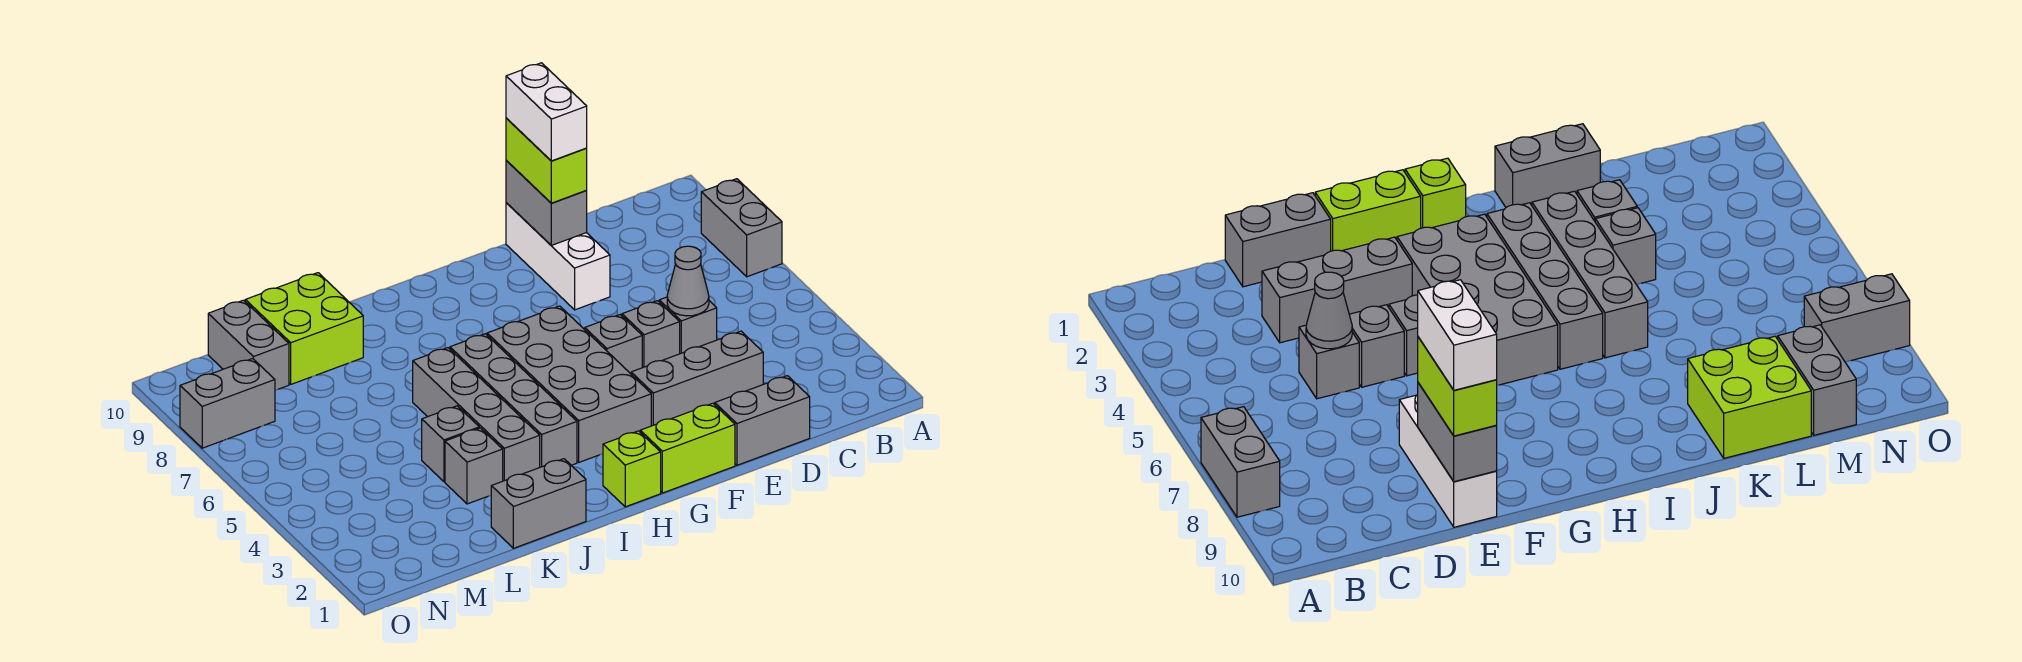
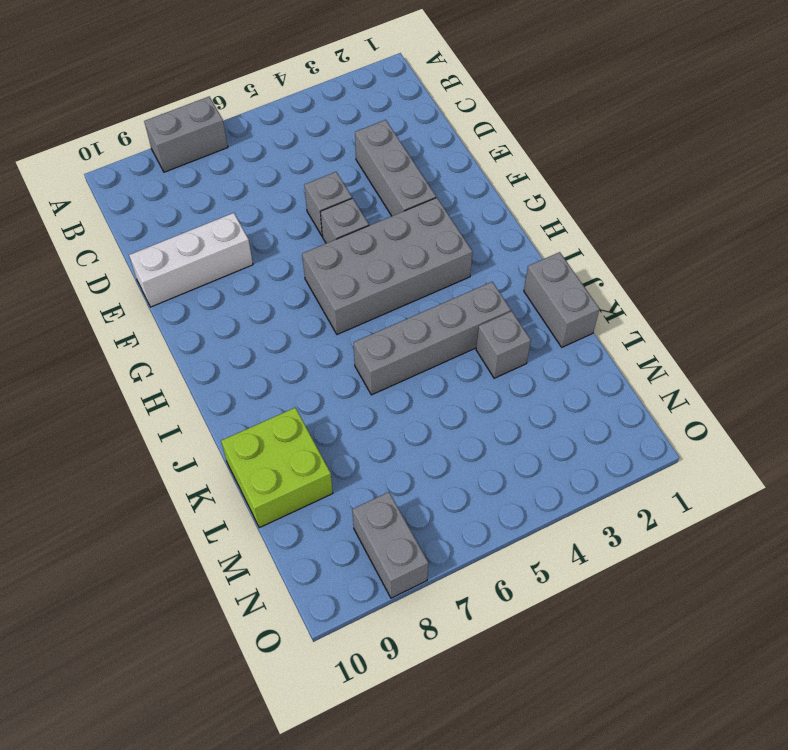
none -> grey brick D1:E1 level 1
none -> grey brick D5 level 1
none -> lime brick F1:G1 level 1

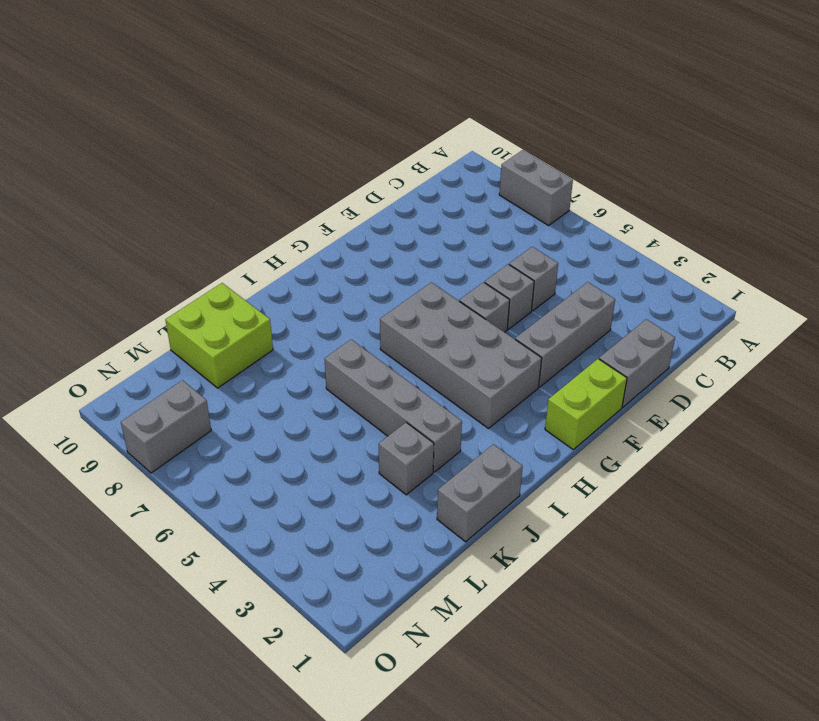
none -> white brick E8:E10 level 1
none -> lime brick H1 level 1
none -> grey brick I3:I6 level 1

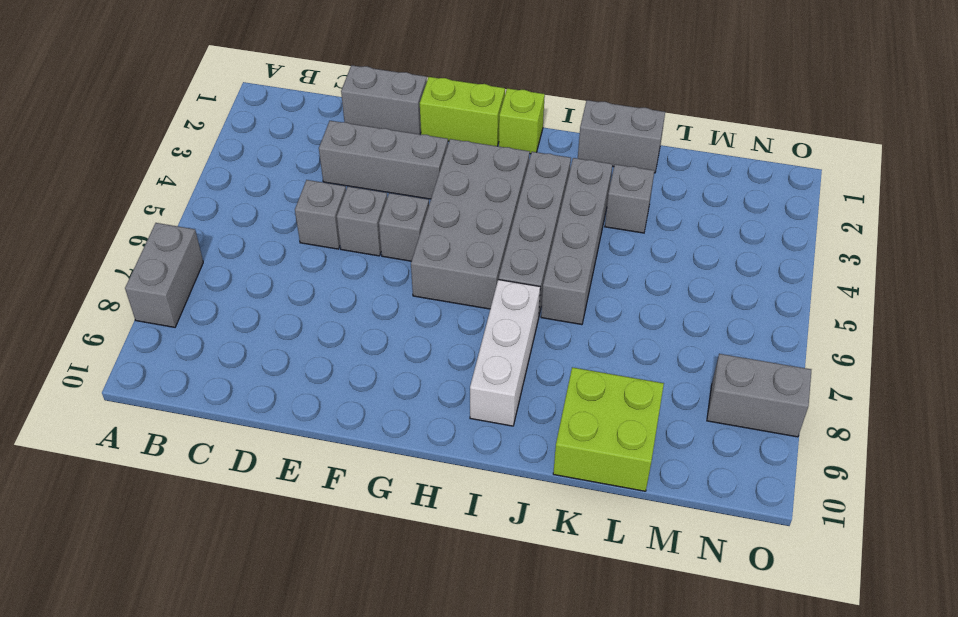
white brick I7:I9 level 1 -> white brick E8:E10 level 1
none -> grey brick K4 level 1
none -> grey brick M9:M10 level 1
none -> grey cone D5 level 2

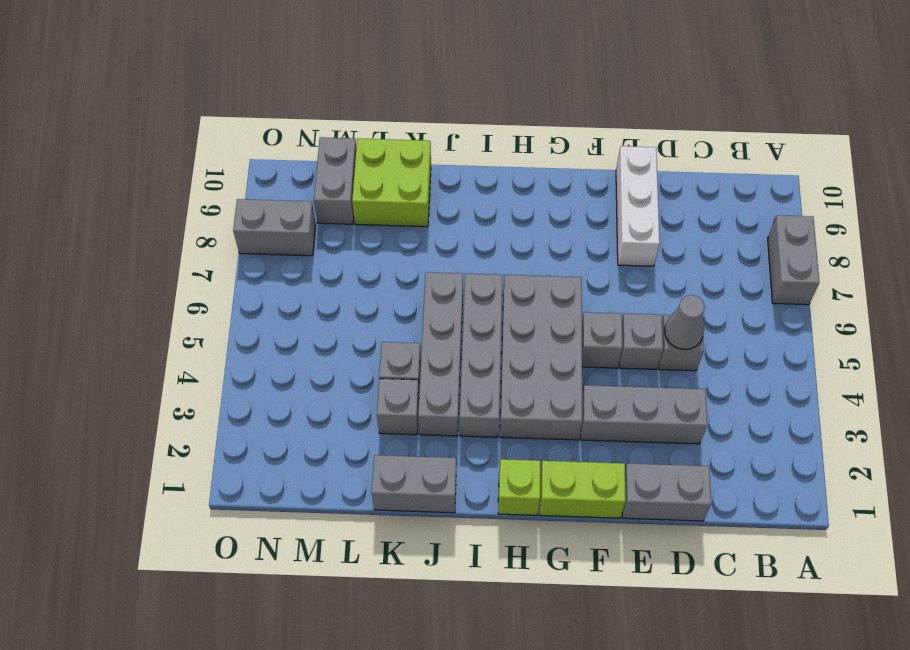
none -> grey brick E9:E10 level 2
none -> lime brick E9:E10 level 3
none -> white brick E9:E10 level 4

